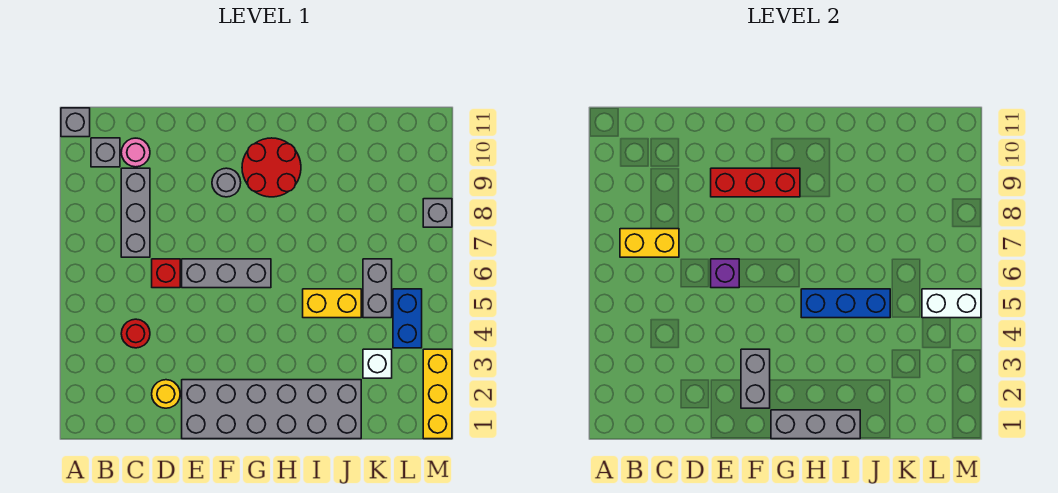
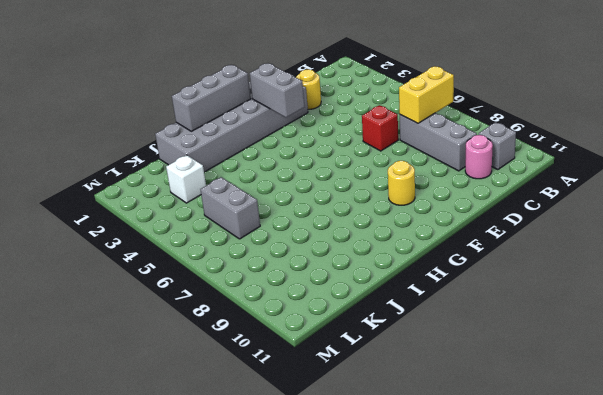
yellow round brick F9 level 1 -> grey round brick F9 level 1
none -> grey brick A11 level 1
none -> red round brick C4 level 1
none -> grey brick E6:G6 level 1

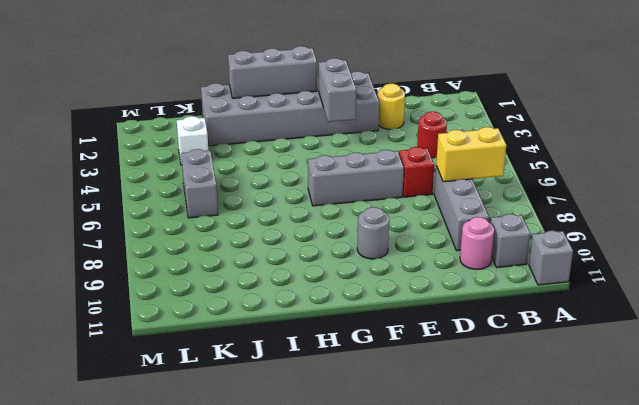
none -> red round brick G9:H10 level 1
none -> yellow brick I5:J5 level 1
none -> blue brick L4:L5 level 1

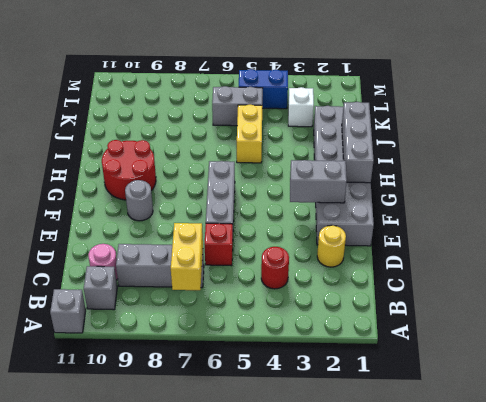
none -> yellow brick M1:M3 level 1
none -> grey brick M8 level 1
none -> purple brick E6 level 2

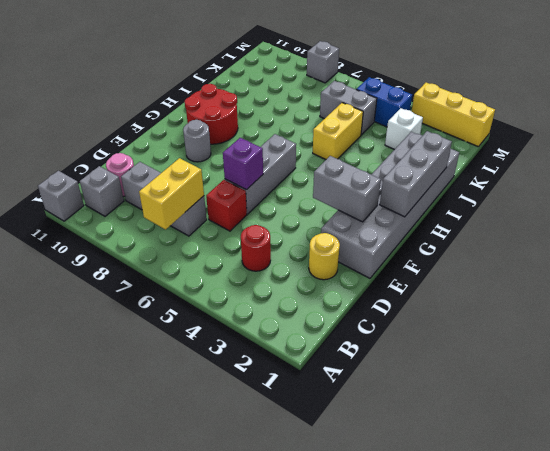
none -> red brick E9:G9 level 2
none -> blue brick H5:J5 level 2
none -> white brick L5:M5 level 2

